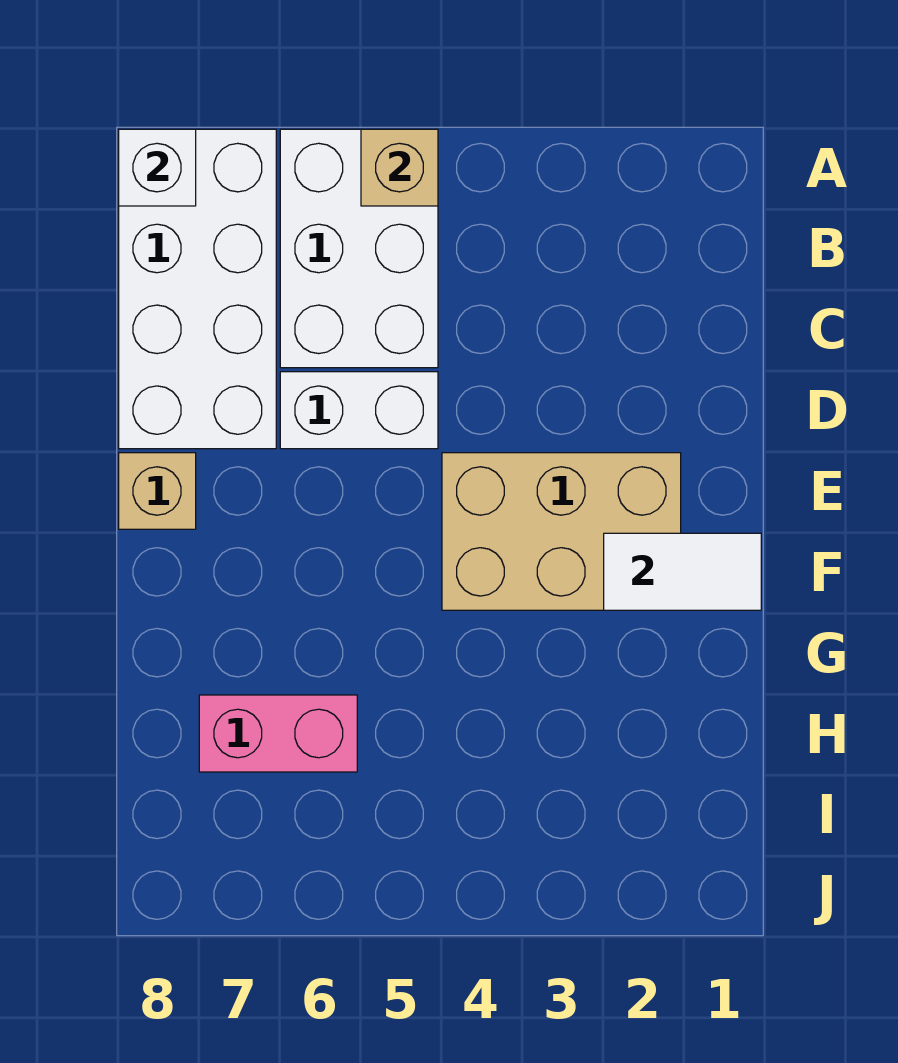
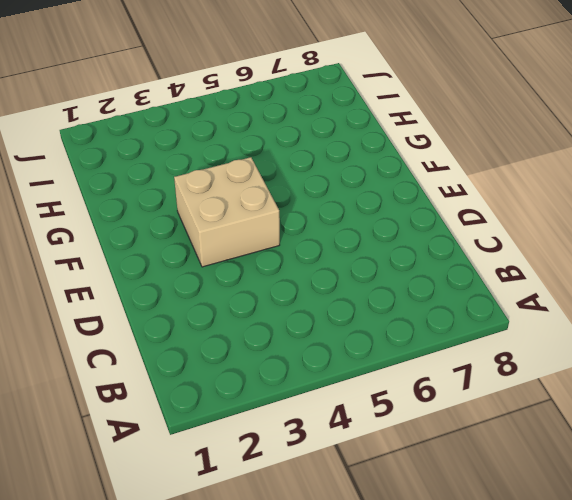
tan brick E3:F4 level 1 -> tan brick E2:F4 level 1
none -> white brick A5:C6 level 1
none -> white brick A7:D8 level 1

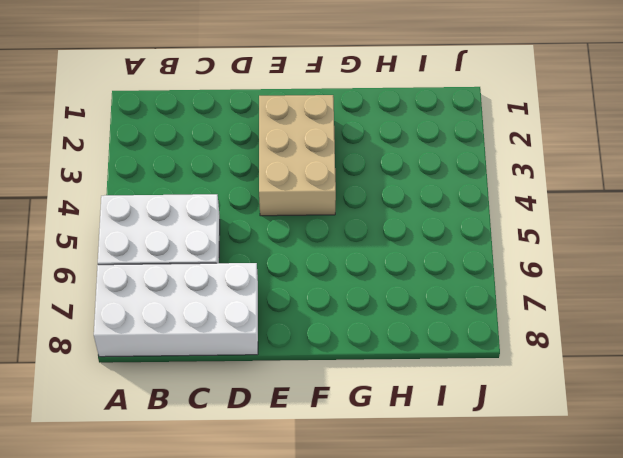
none -> white brick D5:D6 level 1
none -> tan brick E8 level 1

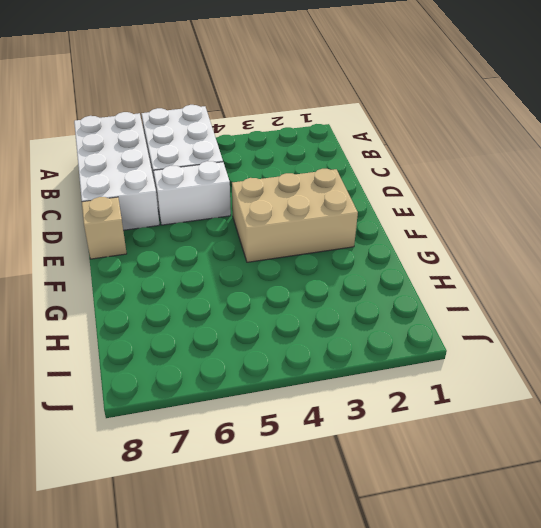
none -> pink brick H6:H7 level 1
none -> tan brick A5 level 2

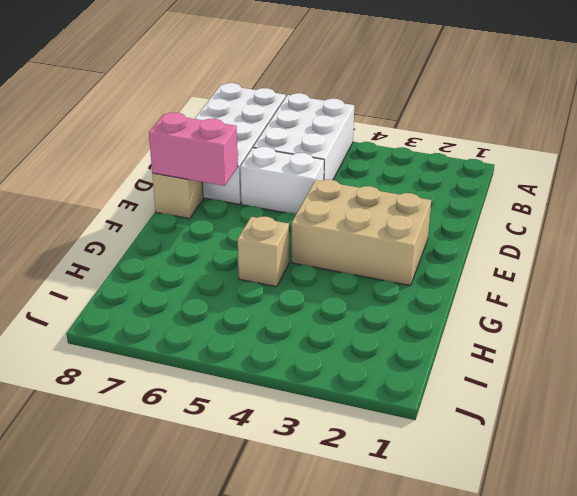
pink brick E7:E8 level 2 -> pink brick H6:H7 level 1
tan brick G5 level 1 -> tan brick A5 level 2
none -> white brick A8 level 2
none -> white tile F1:F2 level 2

